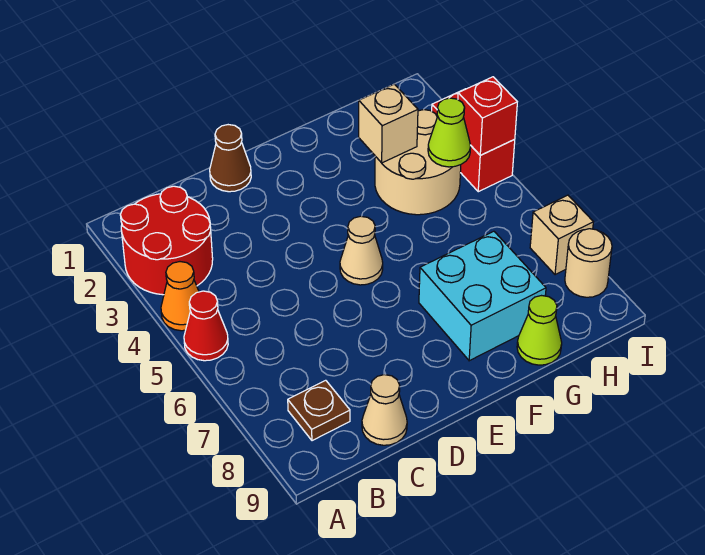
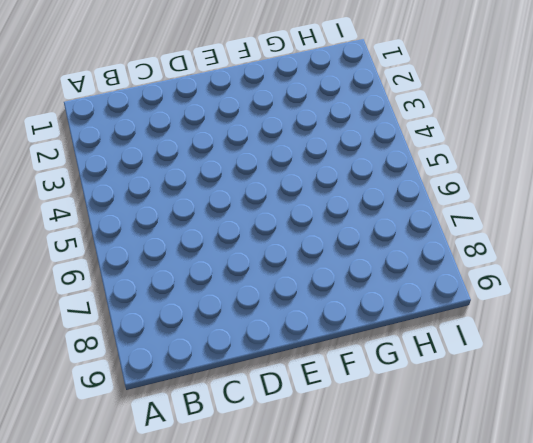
none -> red round brick A2:B3 level 1
none -> orange cone A4 level 1
none -> red cone A5 level 1

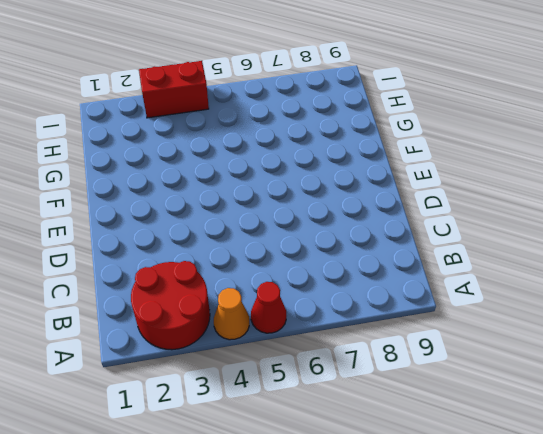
none -> brown plate B8 level 1
none -> tan cone C9 level 1
none -> brown cone D1 level 1

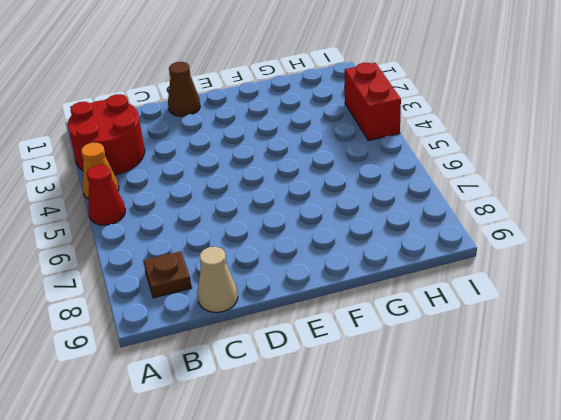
none -> tan cone E5 level 1
none -> cyan brick F7:G8 level 1
none -> tan round brick G3:H4 level 1

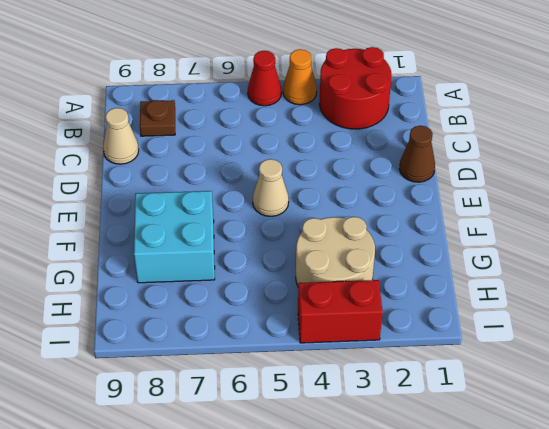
none -> lime cone G9 level 1
none -> tan brick I7 level 1
none -> tan round brick I8 level 1

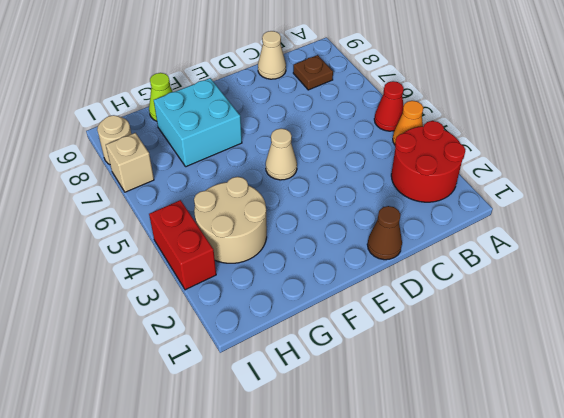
none -> tan brick G3 level 2
none -> lime cone H4 level 2
none -> red brick I4 level 2

